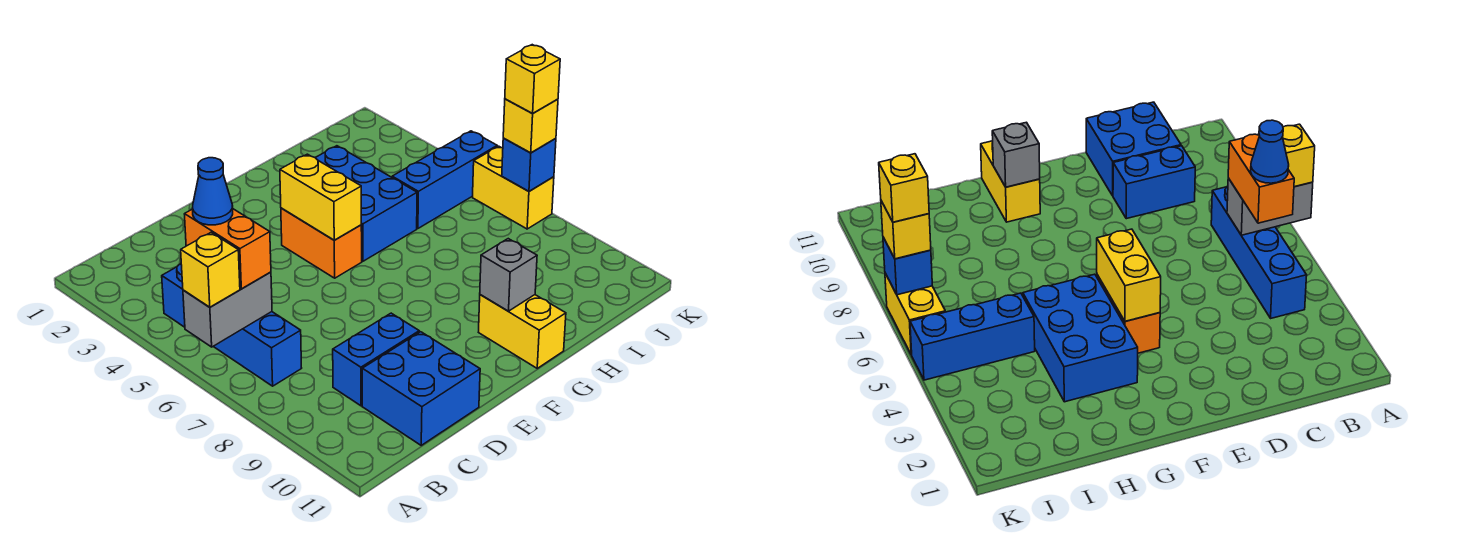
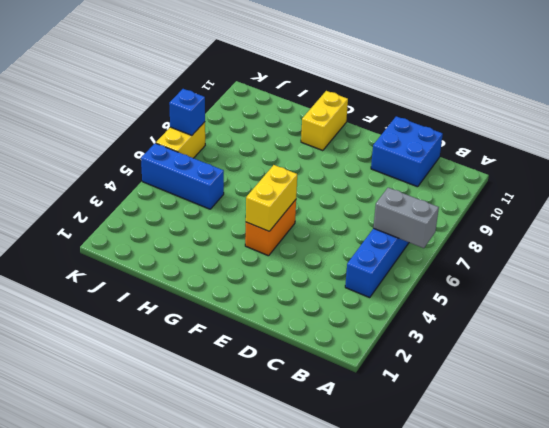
none -> blue brick C9:D9 level 1
none -> blue brick G3:H5 level 1
none -> grey brick G10 level 2

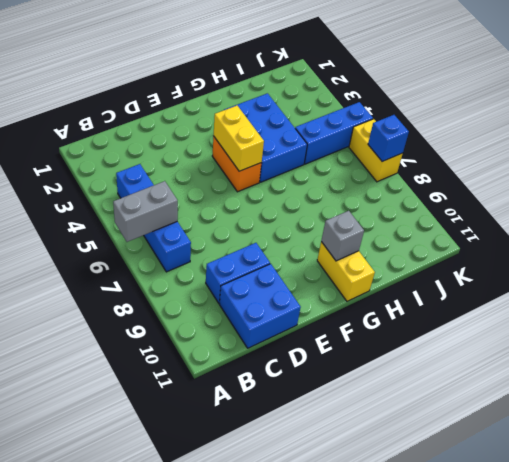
none -> yellow brick A6 level 3
none -> orange brick B5:B6 level 3
none -> yellow brick K7 level 3

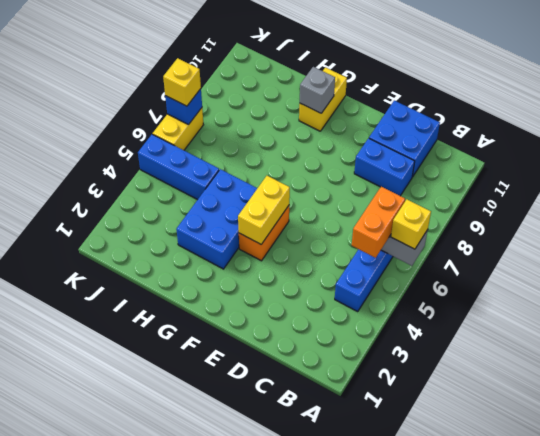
none -> blue cone B5 level 4
none -> yellow brick K7 level 4

